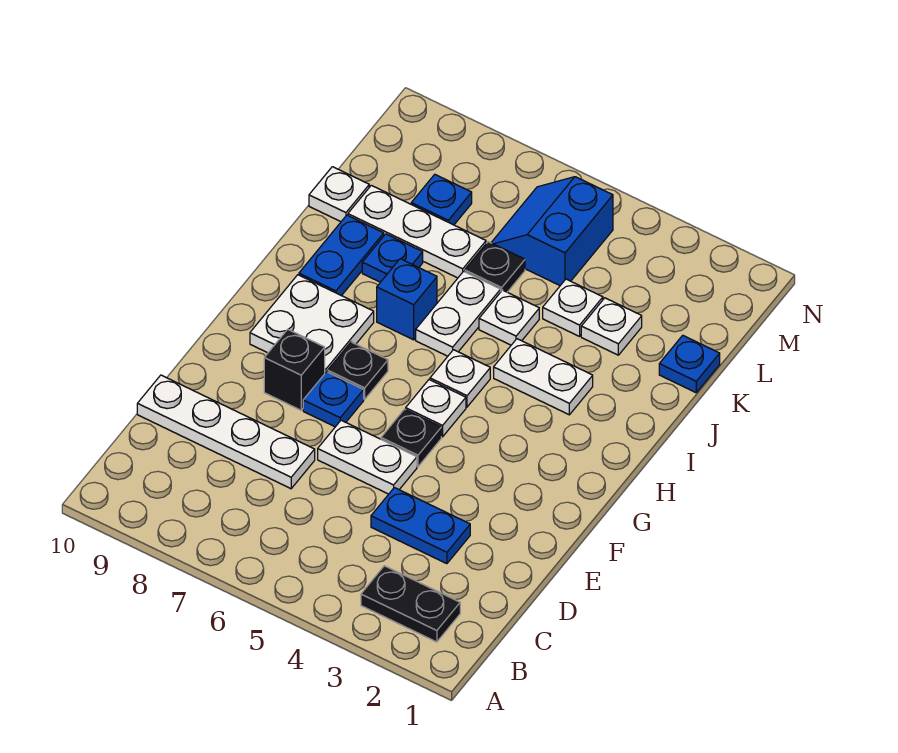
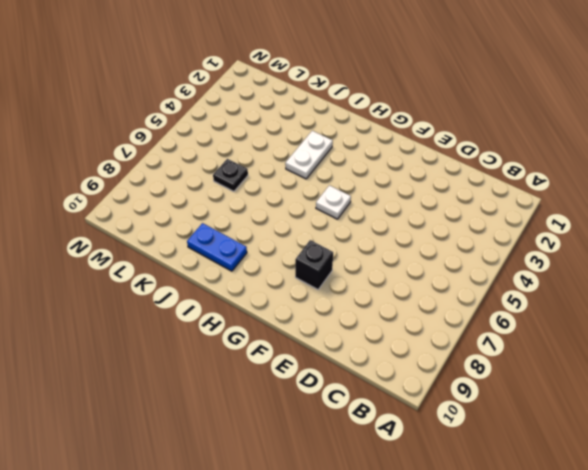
none -> black plate B2:B3 level 1
none -> blue plate D3:D4 level 1
none -> white plate D7:D10 level 1

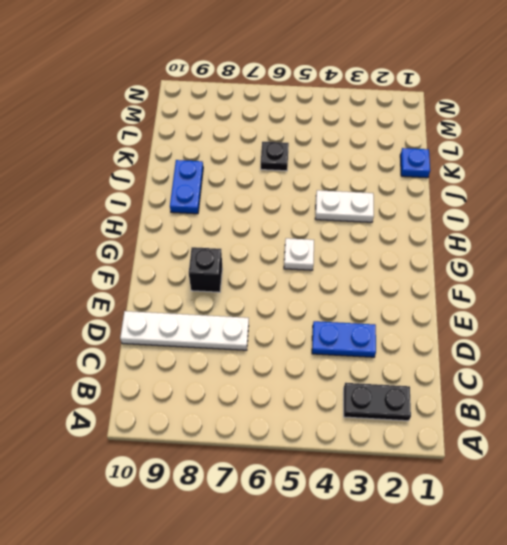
none -> white plate E5:E6 level 1
none -> black plate F5 level 1
none -> blue plate F7 level 1

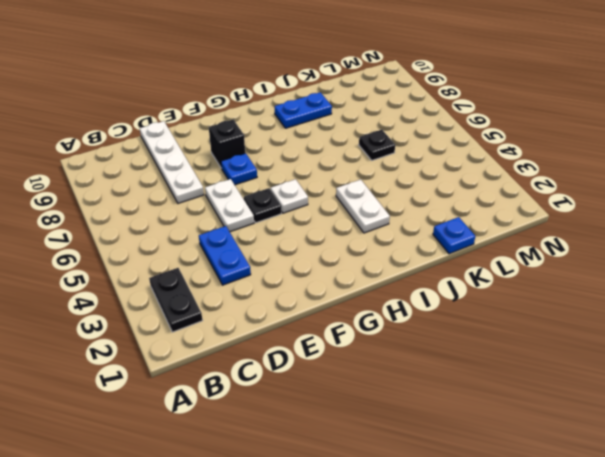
none -> black plate G7 level 1
none -> white plate G8:H9 level 1
none -> white plate H5 level 1

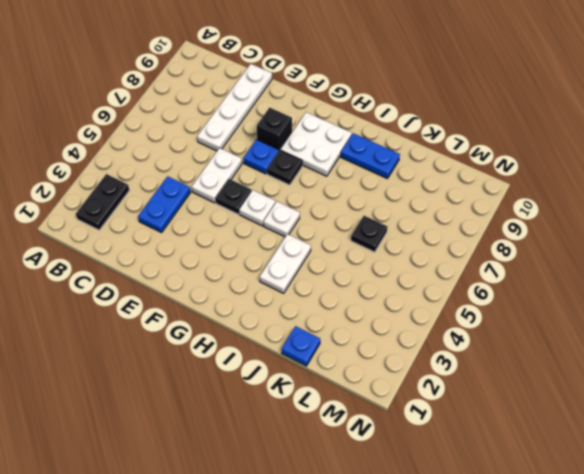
none -> white plate I6:J6 level 1
none -> blue brick I7 level 1
none -> white plate J5 level 1

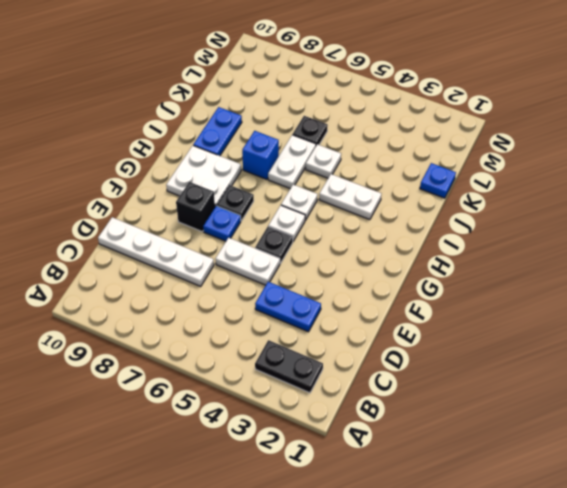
none -> blue plate J8 level 1
none -> white plate K3 level 1
none -> white plate K4 level 1

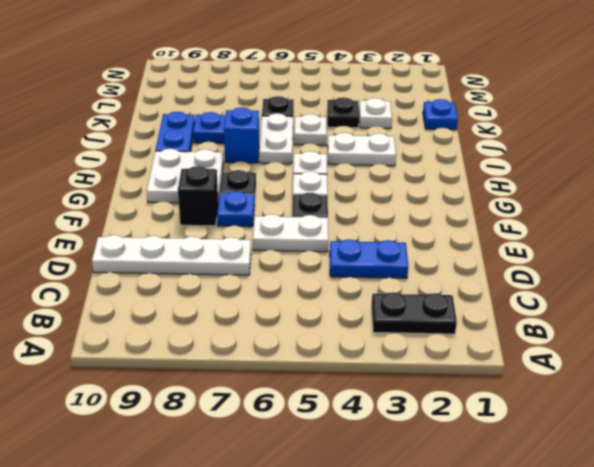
black plate K4 level 1 -> white plate K4 level 1
none -> white plate K7:K9 level 1
none -> white plate K10 level 1
none -> blue slope L5:M6 level 1 top 5

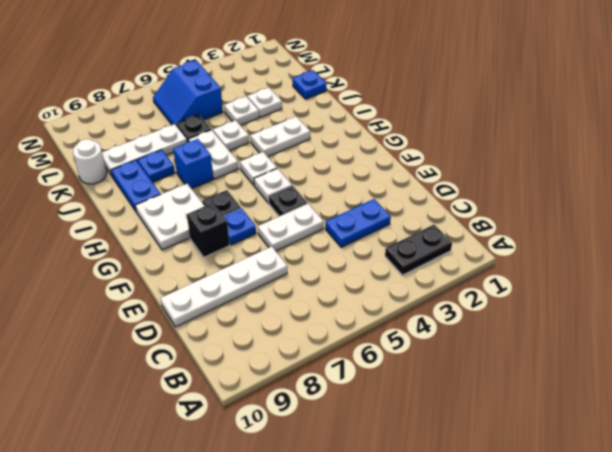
white round brick K10 level 1 -> white plate K10 level 1
none -> blue plate L8 level 1

